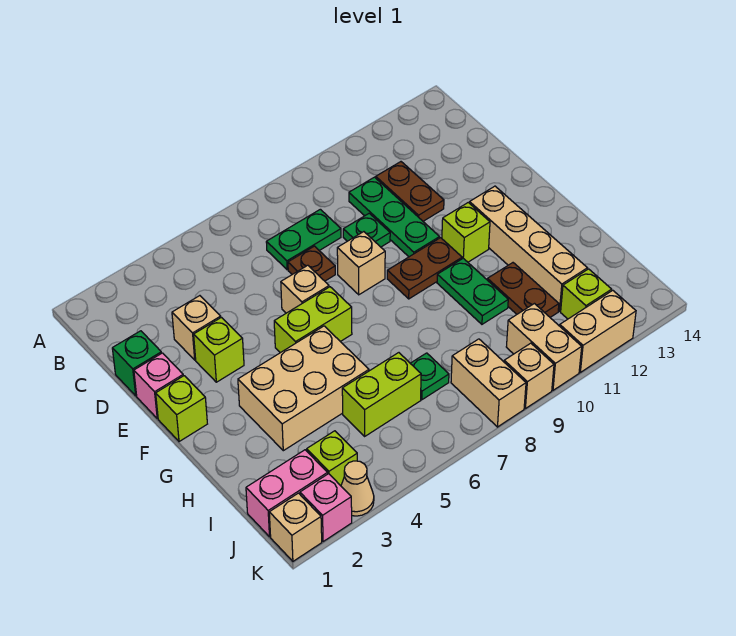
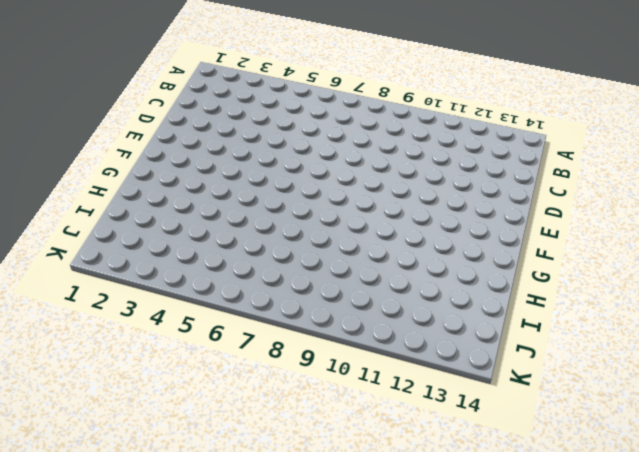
none -> green plate C7:C8 level 1
none -> green plate C10:E10 level 1
none -> brown plate C11:D11 level 1
none -> green brick D1 level 1

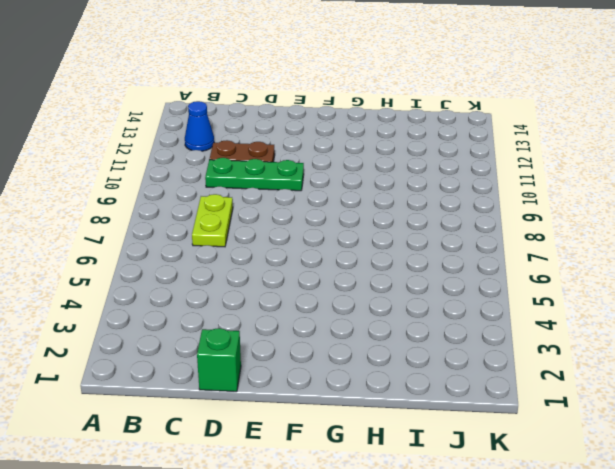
blue cone B12 level 1 -> none
lime plate C7:C8 level 1 -> green plate C7:C8 level 1
none -> tan brick D3 level 1
none -> brown plate D7 level 1
none -> green plate D9 level 1
none -> pink brick E1 level 1

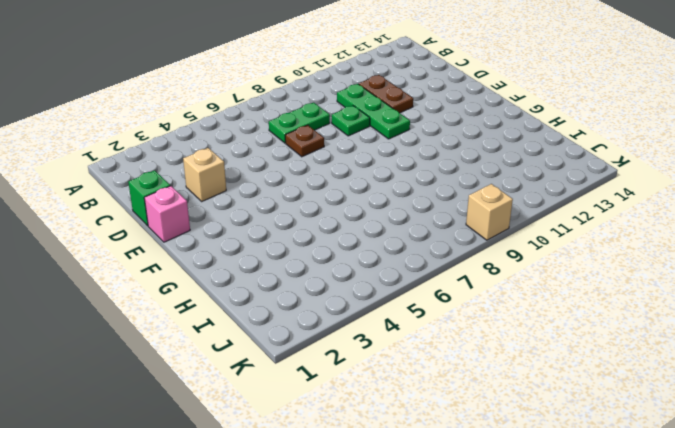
none -> lime brick E3 level 1
none -> tan brick E6 level 1
none -> tan brick E8 level 1
none -> lime brick F1 level 1

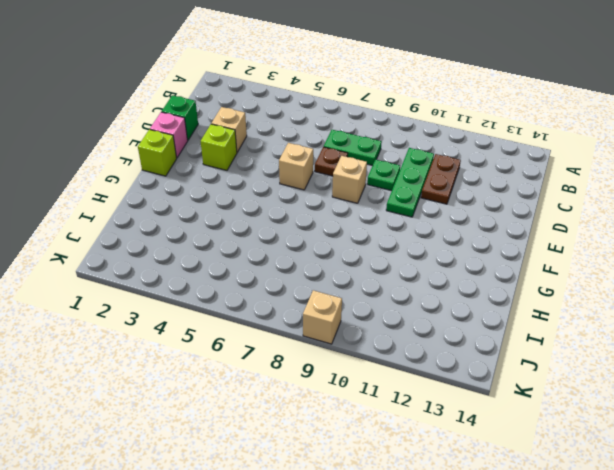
none -> lime brick F5:F6 level 1
none -> brown plate F9:F10 level 1
none -> lime brick F11 level 1
none -> tan brick F12:I12 level 1

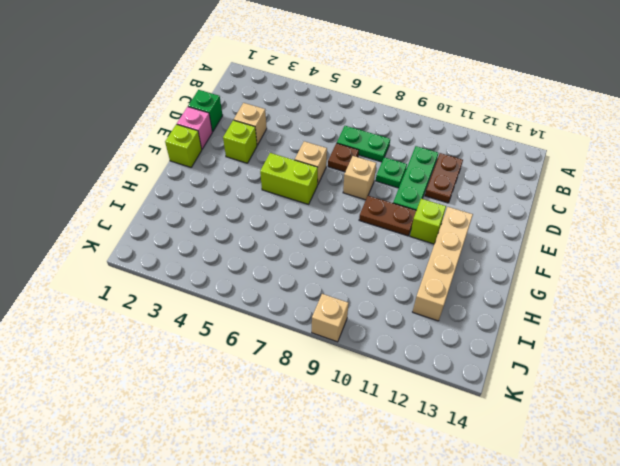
none -> tan brick G3:H5 level 1
none -> green plate G10:H10 level 1
none -> brown plate H11:I11 level 1
none -> lime brick I5:I6 level 1

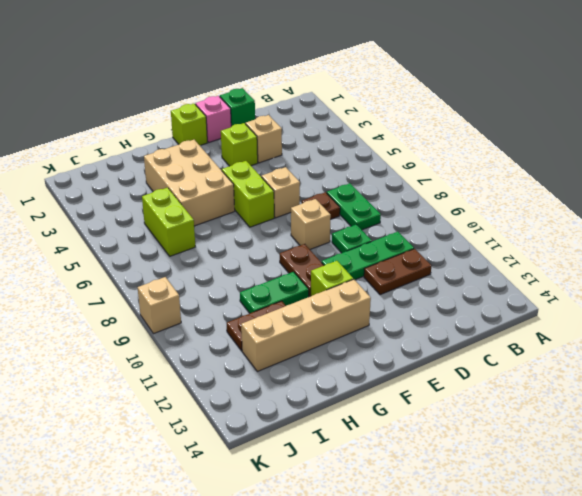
none -> green plate I7 level 1
none -> pink brick J1:J2 level 1
none -> lime brick J3 level 1
none -> tan brick J8:K8 level 1

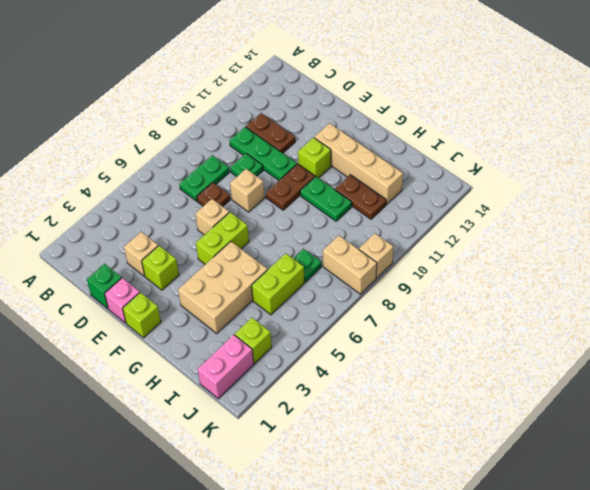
none -> tan brick J10:K10 level 1
none -> lime brick J12 level 1
none -> tan brick K1 level 1
none -> pink brick K2 level 1

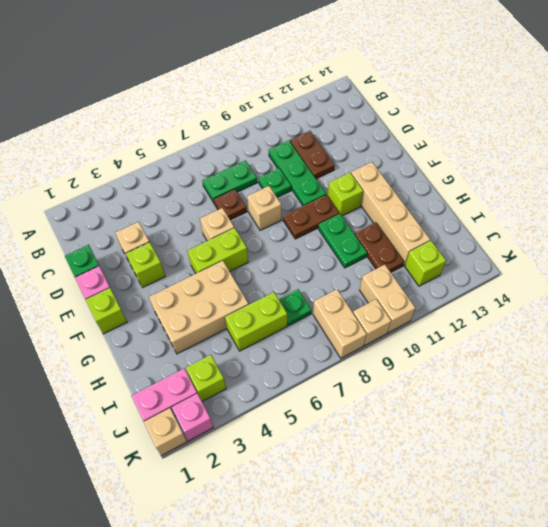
none -> tan cone K3 level 1
none -> tan brick K11:K12 level 1

